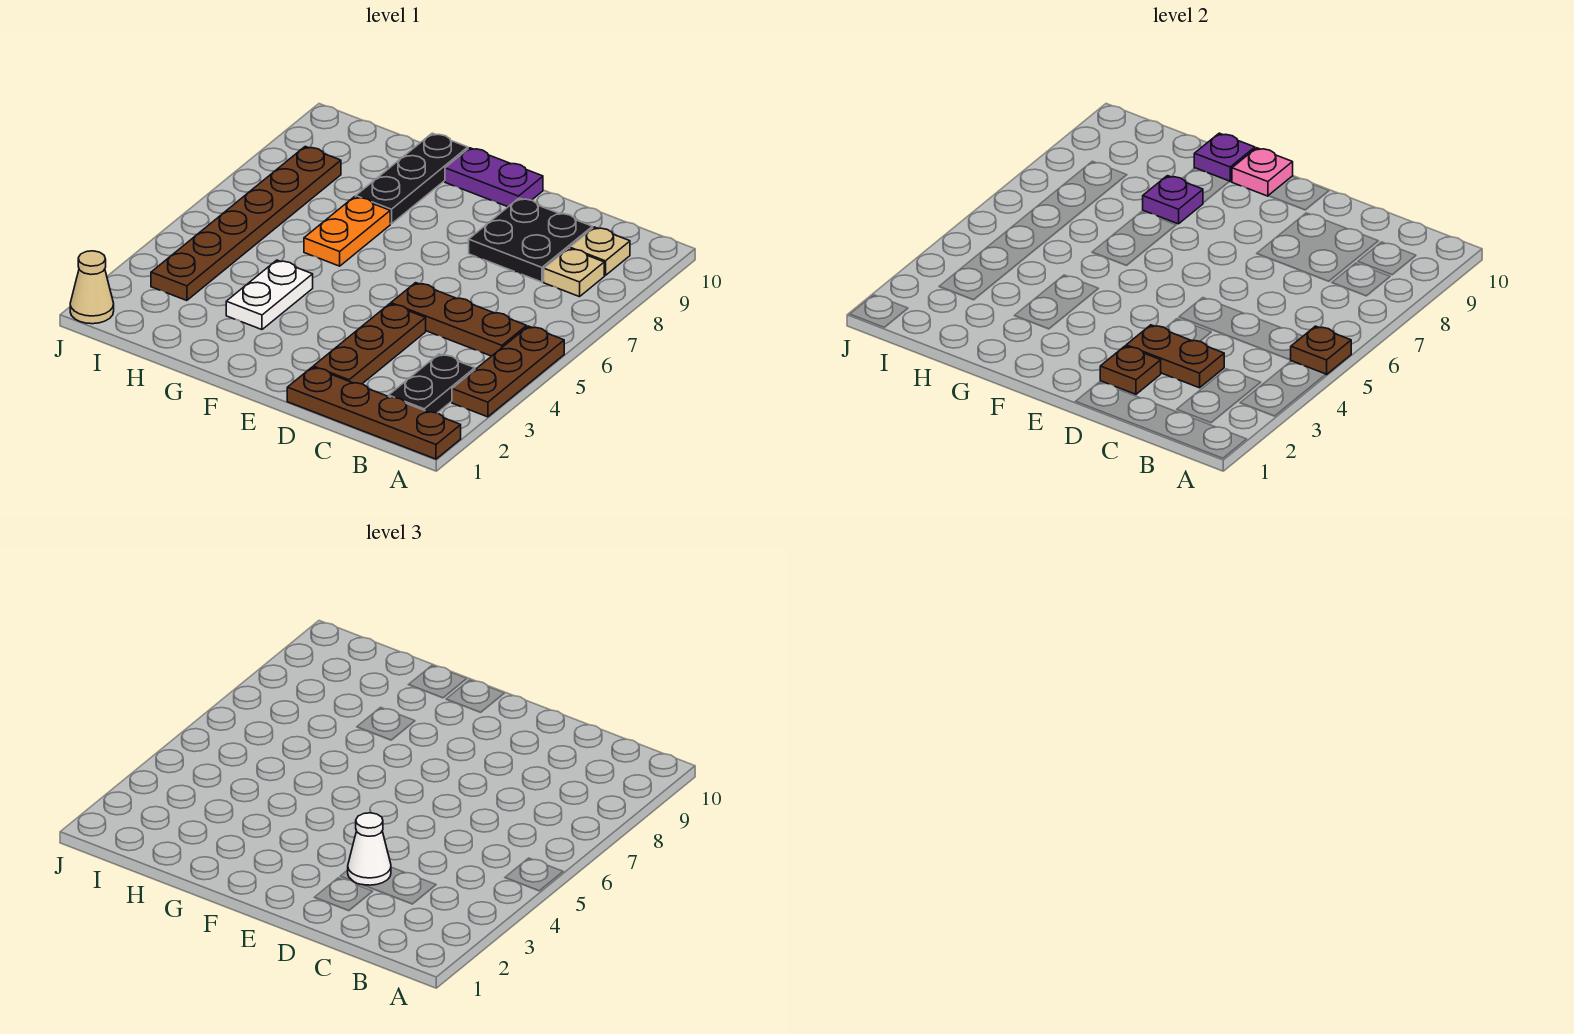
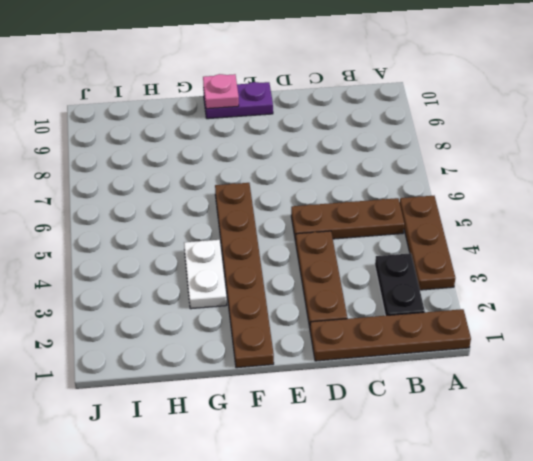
brown plate F1:F6 level 1 -> brown plate I3:I8 level 1
none -> tan plate B8 level 1
none -> tan plate B9 level 1
none -> black plate C8:D9 level 1

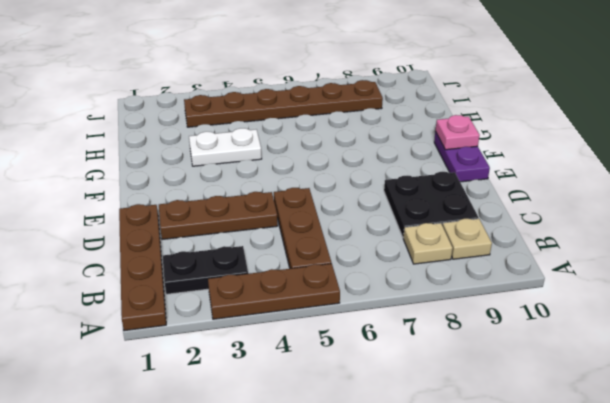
none -> orange plate G6:G7 level 1
none -> black plate G8:G10 level 1
none -> tan cone J1 level 1

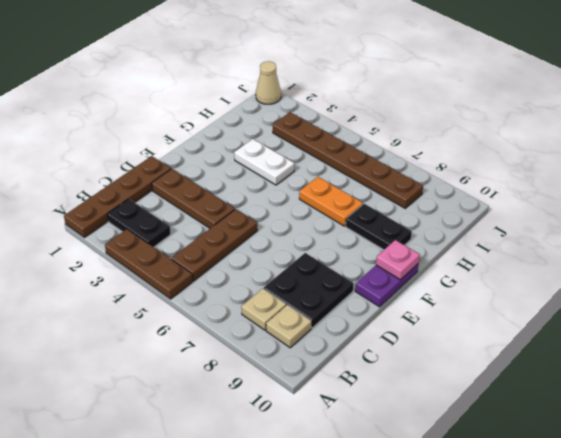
black plate G8:G9 level 1 -> black plate G8:G10 level 1
none -> brown plate A5 level 2
none -> brown plate C3:D3 level 2
none -> brown plate D2 level 2

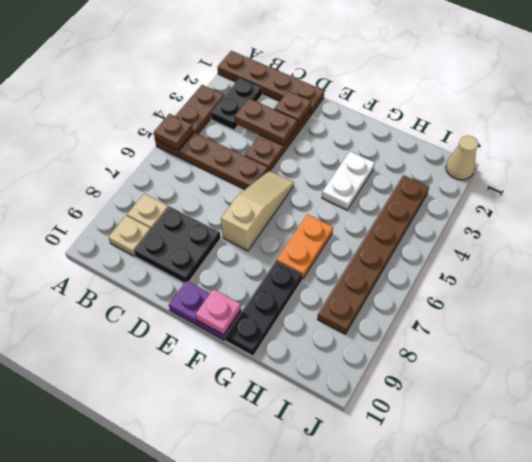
tan slope E5:E7 level 1 top 7 -> none
none -> purple plate G8 level 2
none -> purple plate G10 level 2
none -> white cone D3 level 3

